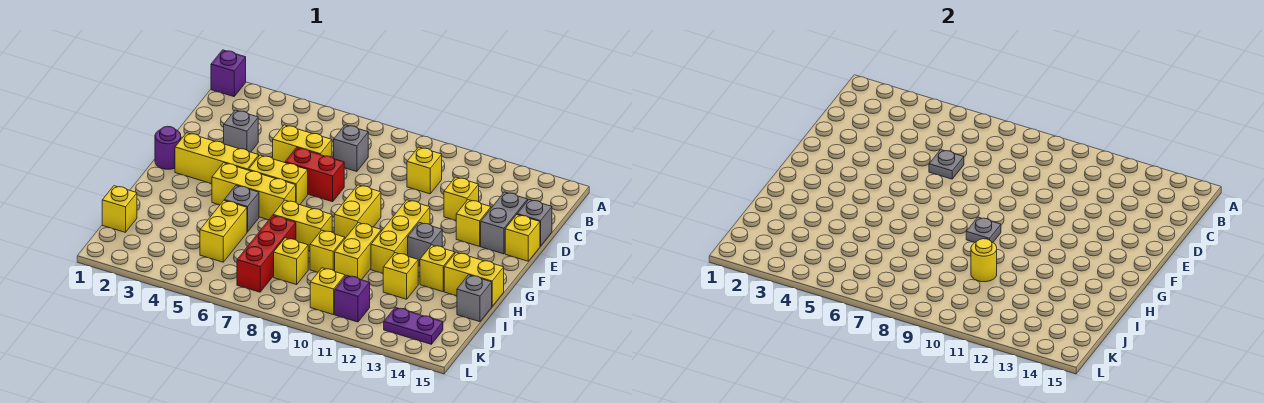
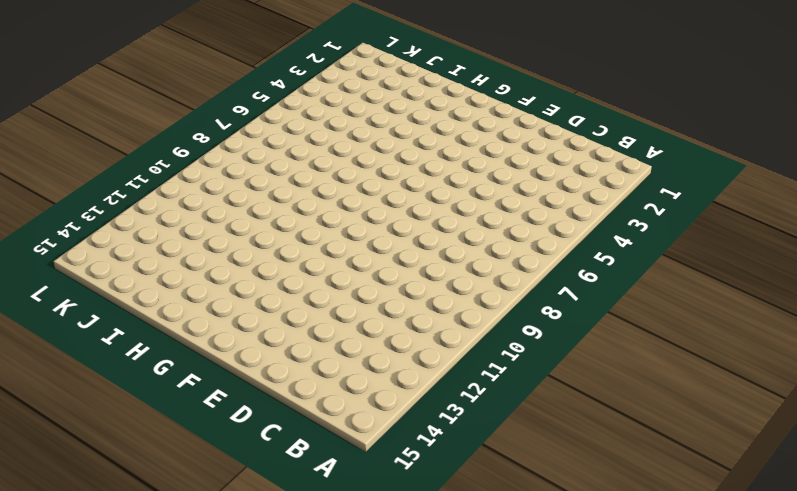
none -> purple brick A1 level 1
none -> grey brick C7 level 1
none -> yellow brick C10 level 1
none -> grey brick D3 level 1

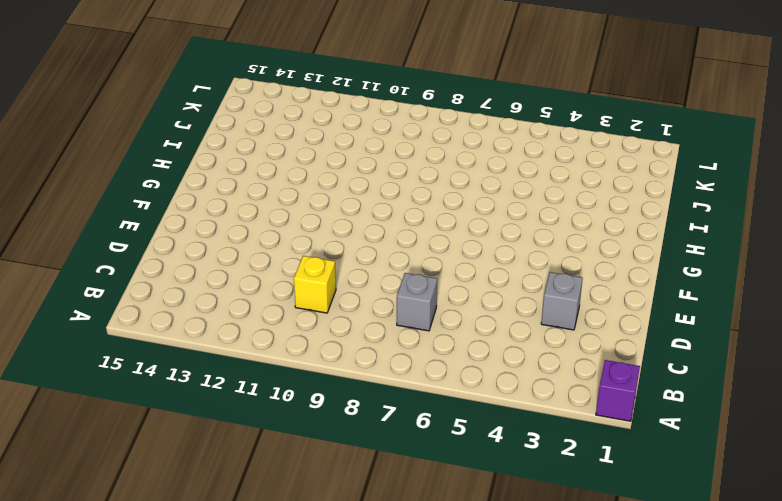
none -> yellow brick D5:D6 level 1
none -> yellow brick D12 level 1
none -> grey brick D14:E14 level 1
none -> grey brick D15 level 1

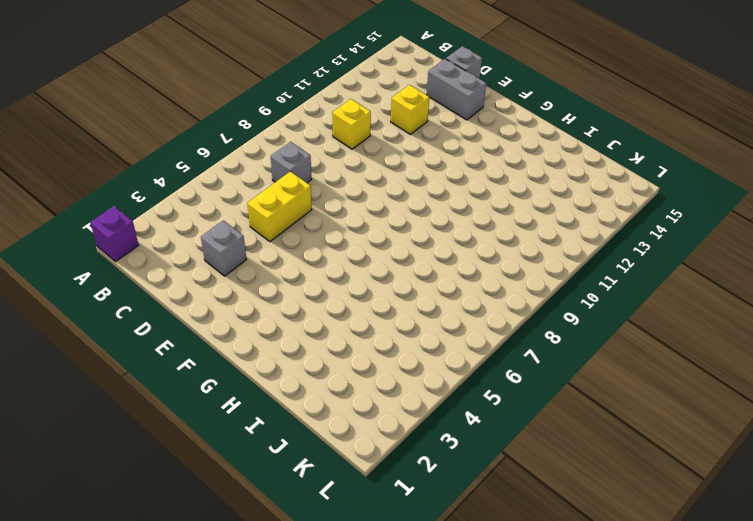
none -> red brick E6:E7 level 1
none -> yellow brick E13 level 1
none -> yellow brick E15 level 1
none -> purple round brick F1 level 1

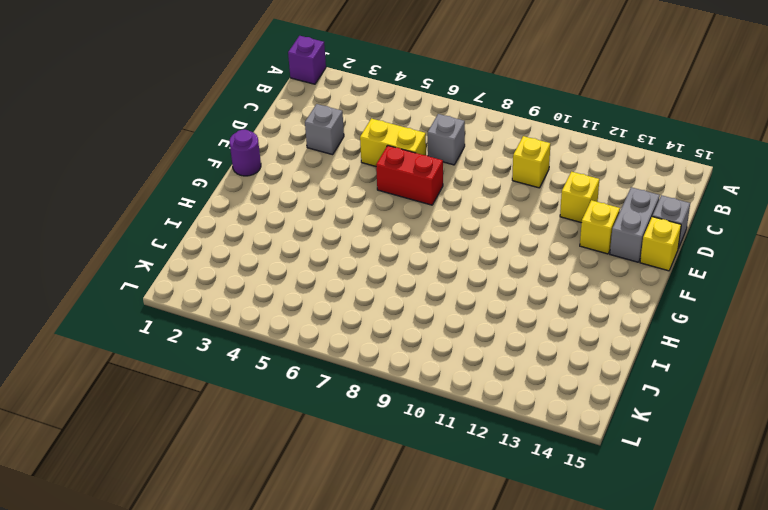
none -> yellow brick F2:F4 level 1
none -> yellow brick F5:F6 level 1
none -> yellow brick F9:G9 level 1
none -> yellow brick F11:H11 level 1

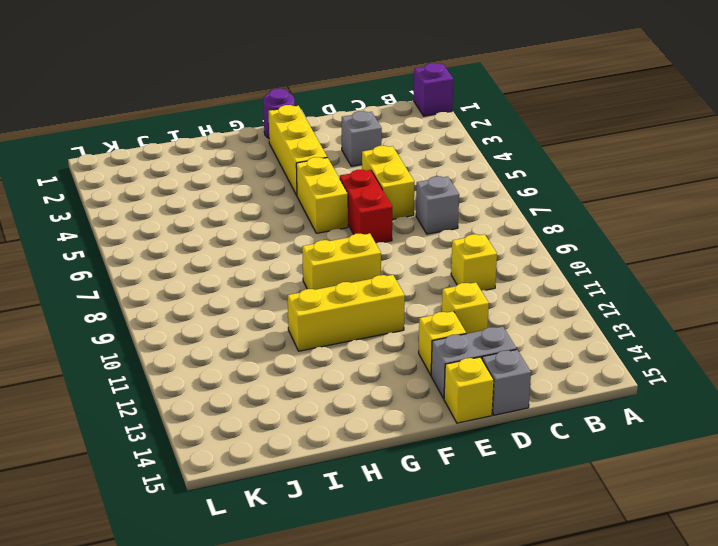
none -> yellow brick G4:G6 level 1
none -> grey brick G12 level 1
none -> grey brick H5 level 1
none -> yellow brick H7:H8 level 1

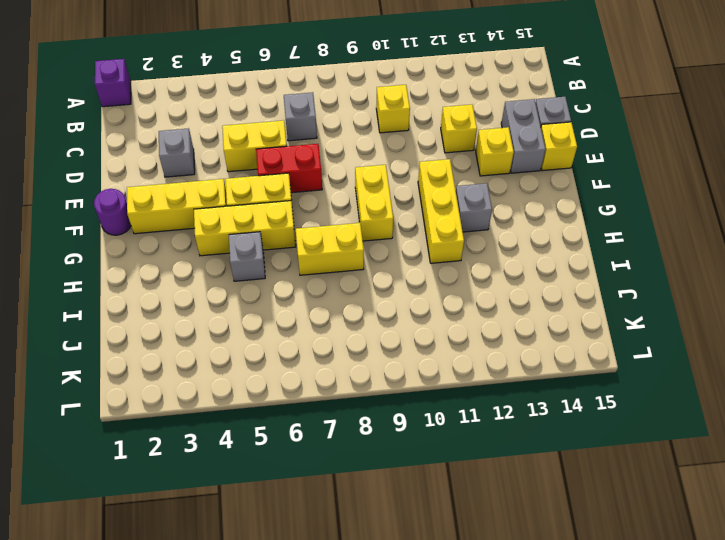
none -> yellow brick H10:I10 level 1
none -> yellow brick H13 level 1
none -> yellow brick H14:H15 level 1
none -> yellow brick I5:J5 level 1

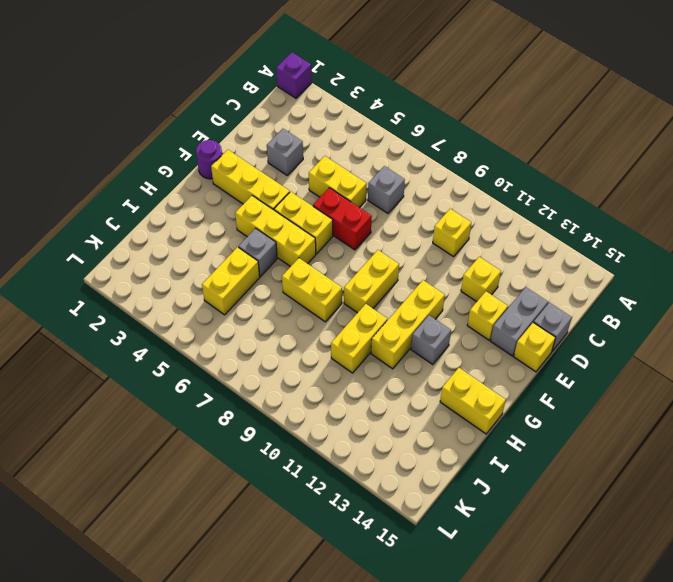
none -> yellow brick H13 level 1
none -> red brick I7:K7 level 1
none -> yellow brick I9 level 1
none -> yellow brick I12 level 1

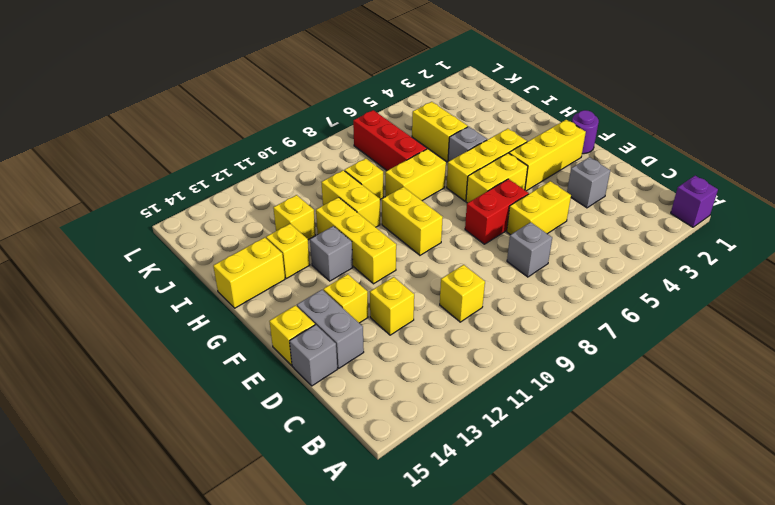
none -> grey brick I15 level 1
none -> yellow brick J1 level 1
none -> yellow brick J8 level 1
none -> yellow brick K10 level 1

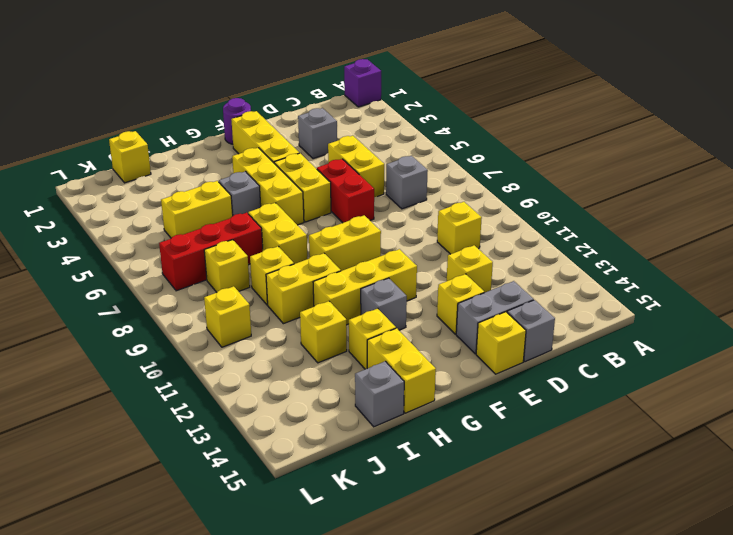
none -> purple brick K11 level 1
none -> purple plate K13:K14 level 1
none -> grey plate D6 level 2
none -> grey plate G9 level 2

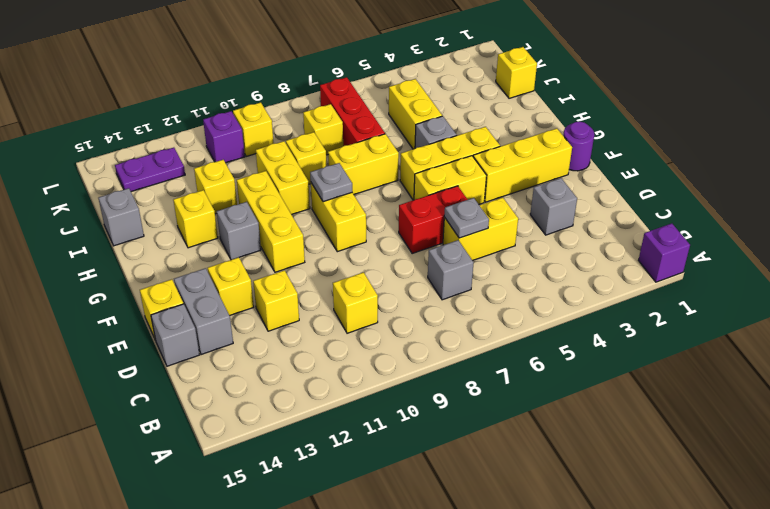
none -> yellow brick H14:H15 level 1
none -> yellow round brick I10 level 2

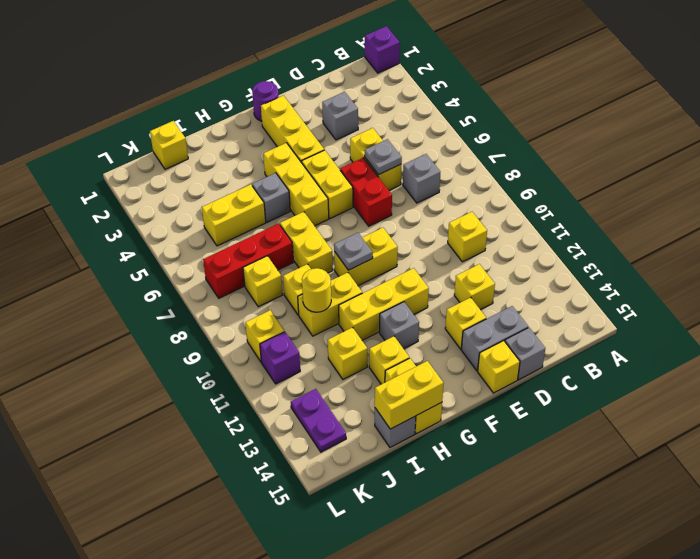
yellow brick H15:I15 level 2 -> none

